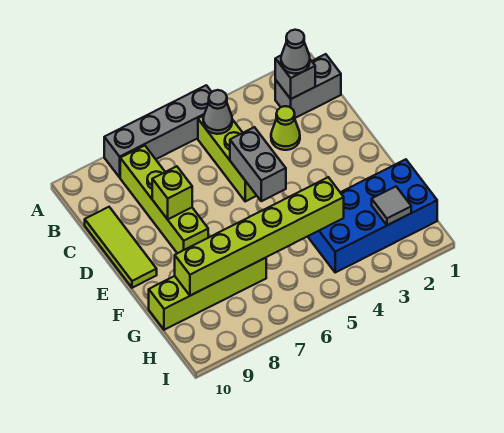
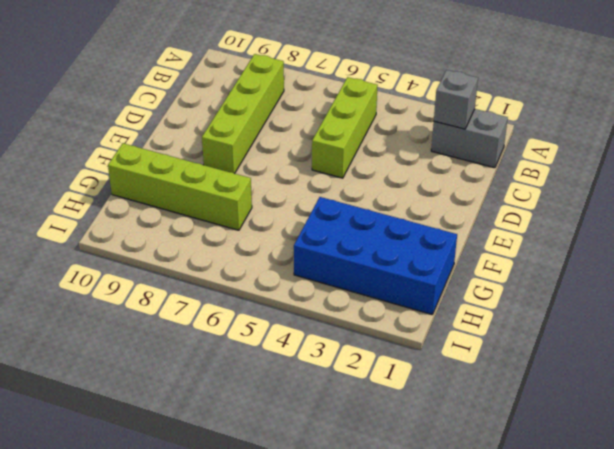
none -> grey brick A5:A8 level 1
none -> lime cone C3 level 1
none -> lime tile C10:E10 level 1

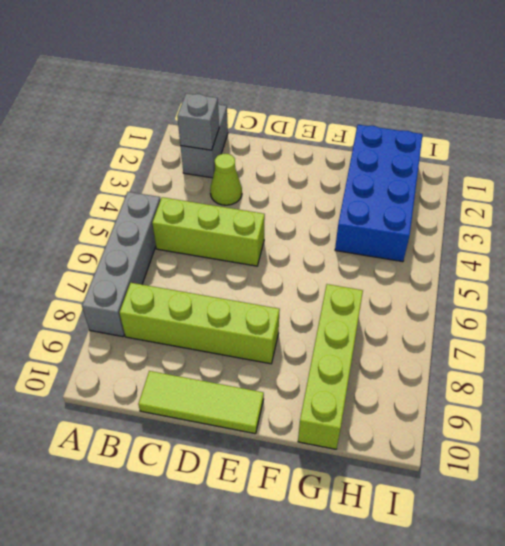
none -> grey cone B5 level 2
none -> grey brick D5:E5 level 2
none -> lime brick D8 level 2

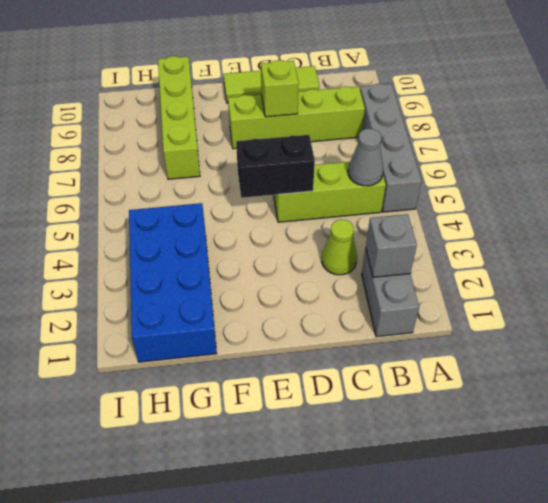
black brick D5:E5 level 2 -> grey brick D5:E5 level 2
none -> lime brick G4:G9 level 2
none -> grey tile H2 level 2
none -> grey cone B2 level 3

